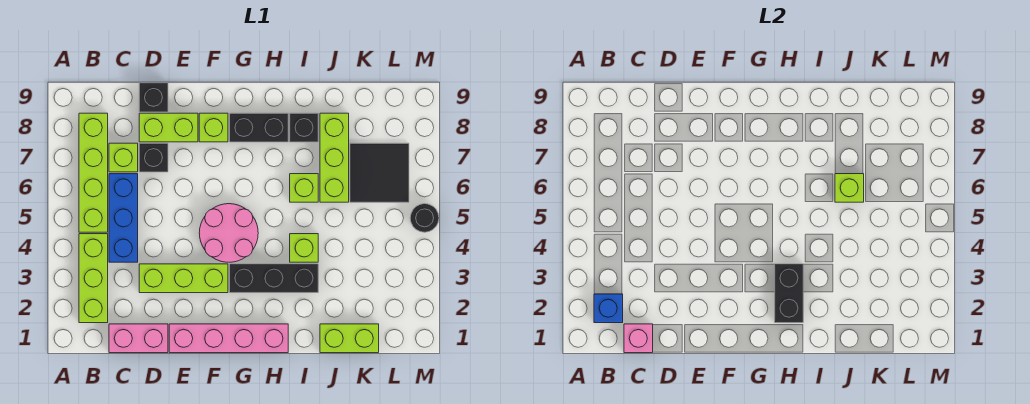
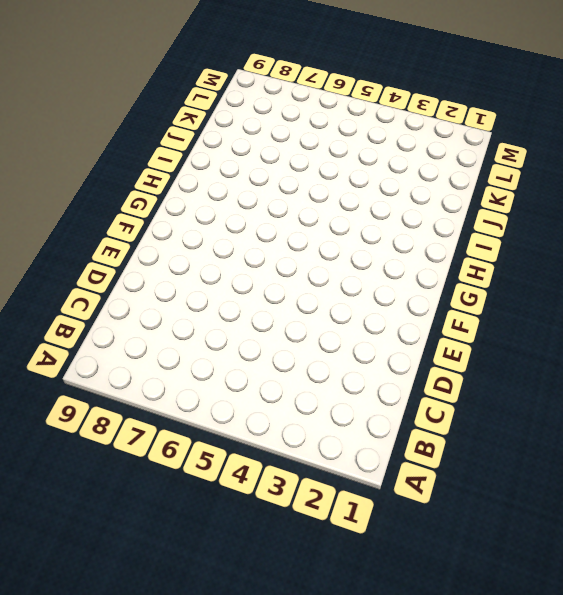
none -> lime brick B2:B4 level 1
none -> lime brick B5:B8 level 1
none -> pink brick C1:D1 level 1

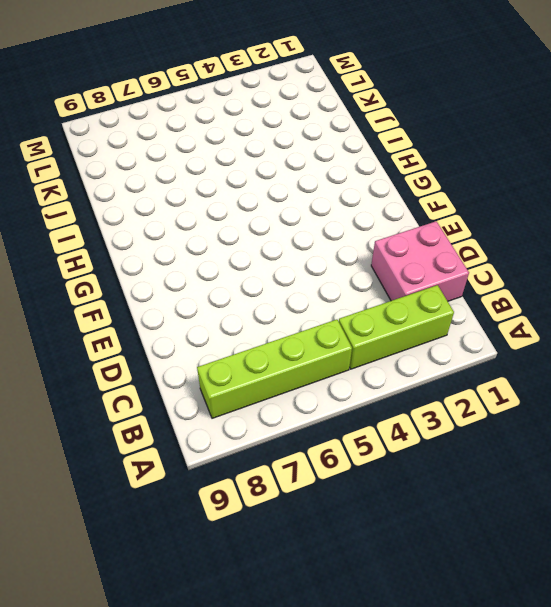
pink brick C1:D2 level 1 -> pink brick C1:D1 level 1
none -> blue brick C4:C6 level 1
none -> lime brick C7 level 1
none -> lime brick D3:F3 level 1

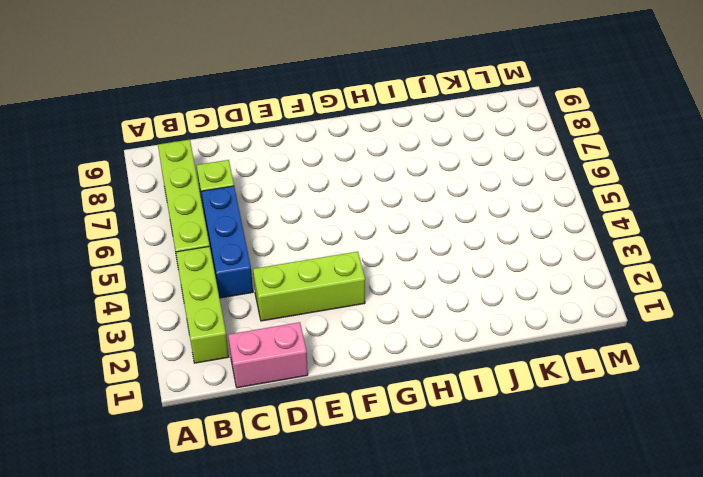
none -> black brick D7 level 1
none -> lime brick D8:E8 level 1
none -> black brick D9 level 1

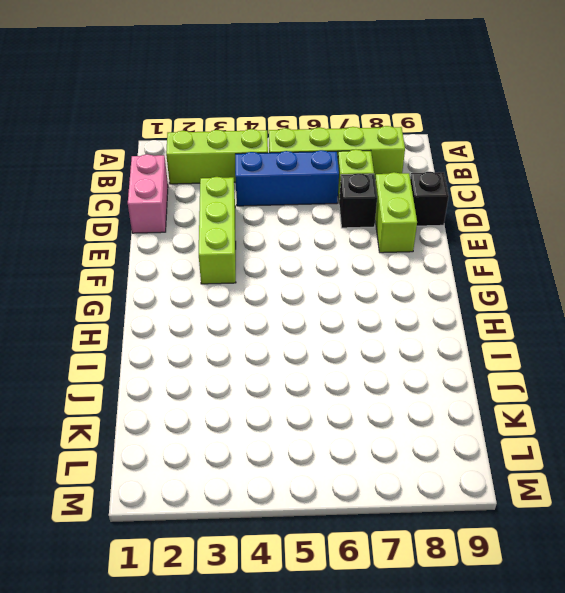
none -> pink brick E1:H1 level 1
none -> pink round brick F4:G5 level 1
none -> lime brick F8 level 1

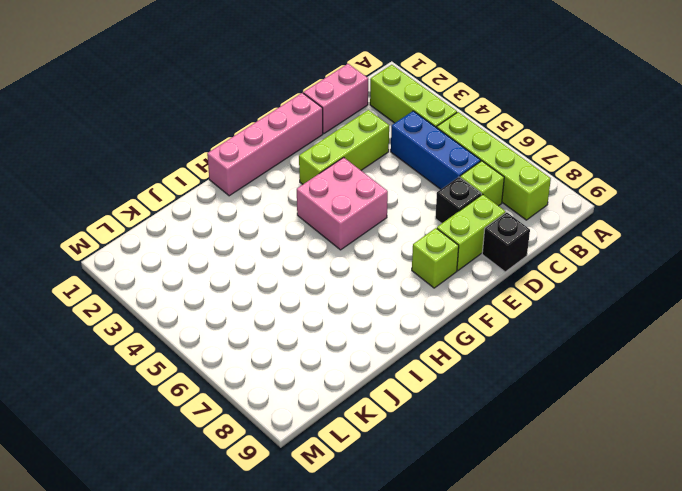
pink brick F4:G5 level 1 -> pink round brick F4:G5 level 1
none -> black brick G3:I3 level 1
none -> black brick G8:H8 level 1
none -> lime brick I4 level 1

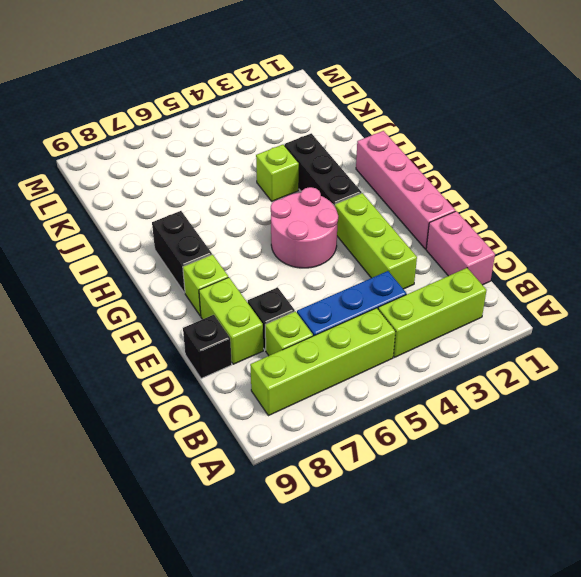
none -> lime brick I6 level 1
none -> black brick I8 level 1
none -> lime brick J1:K1 level 1

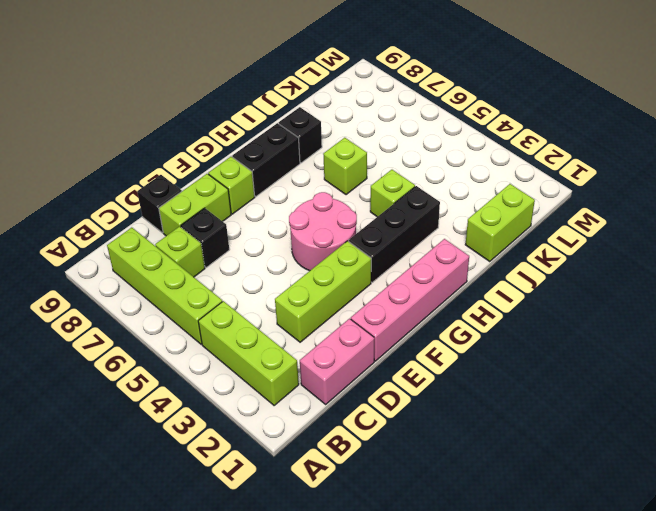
none -> blue brick C4:C6 level 1
none -> lime brick J6:J8 level 1
none -> black tile K6:L7 level 1

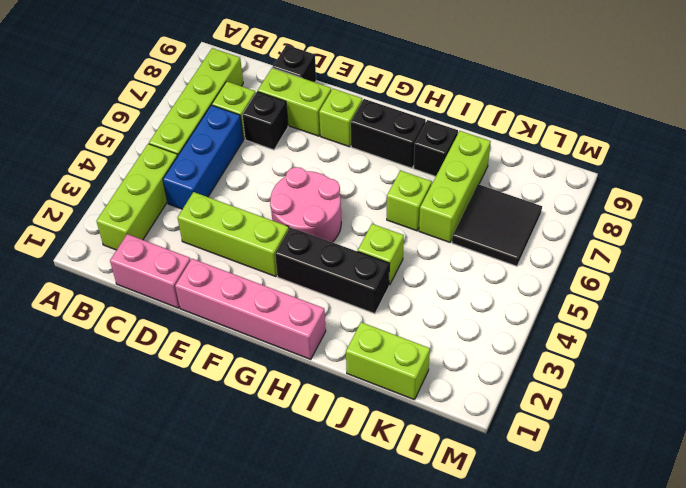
none -> black round brick M5 level 1
none -> blue brick B2 level 2
none -> pink brick C1 level 2

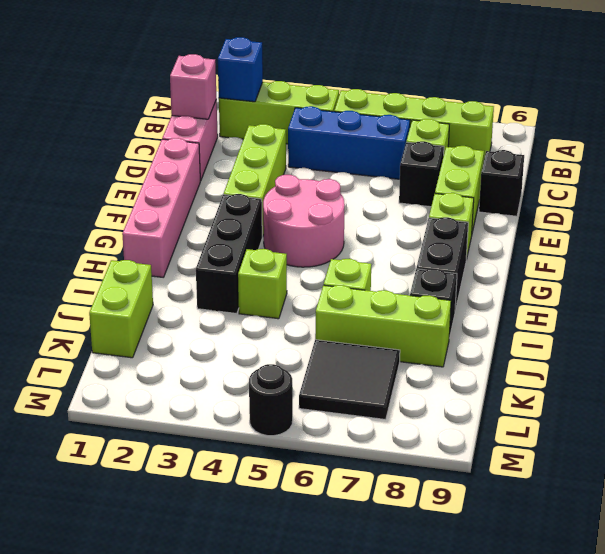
none -> black brick H2:H3 level 2
none -> lime brick J6 level 2

